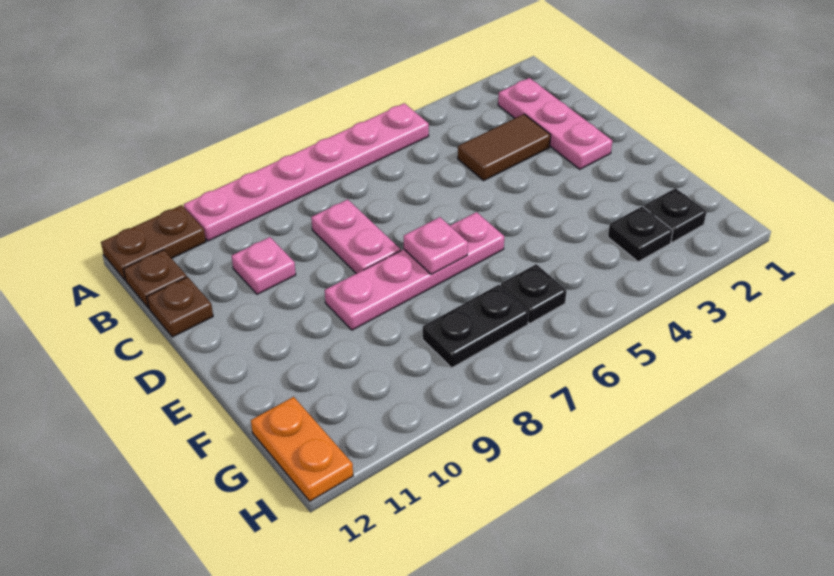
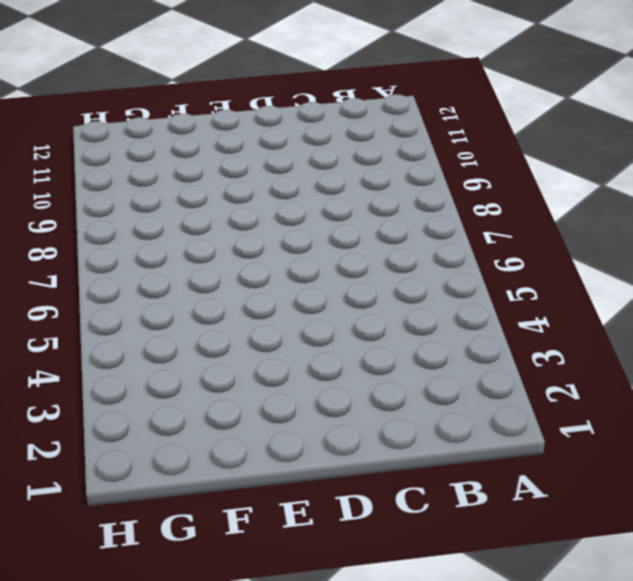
none -> pink plate A5:A10 level 1
none -> brown plate A11:A12 level 1
none -> pink plate B2:D2 level 1

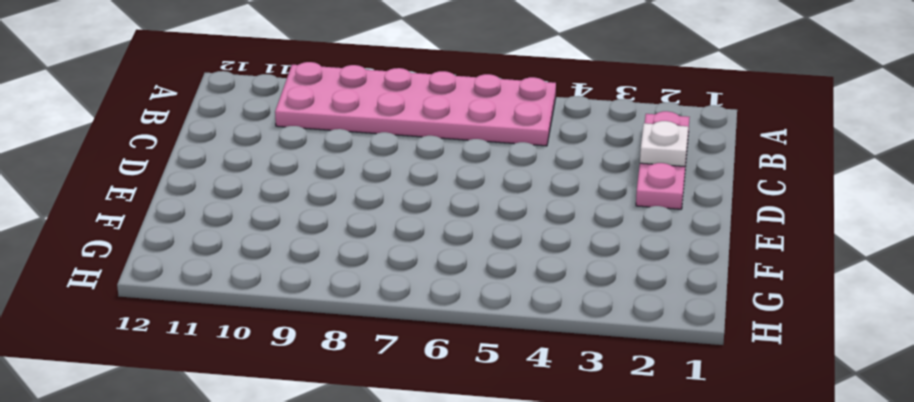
pink plate A5:B10 level 1 -> pink plate A5:A10 level 1
white plate C2 level 2 -> none
none -> brown plate A11:A12 level 1
none -> brown plate B12 level 1
none -> brown tile C3:C4 level 1

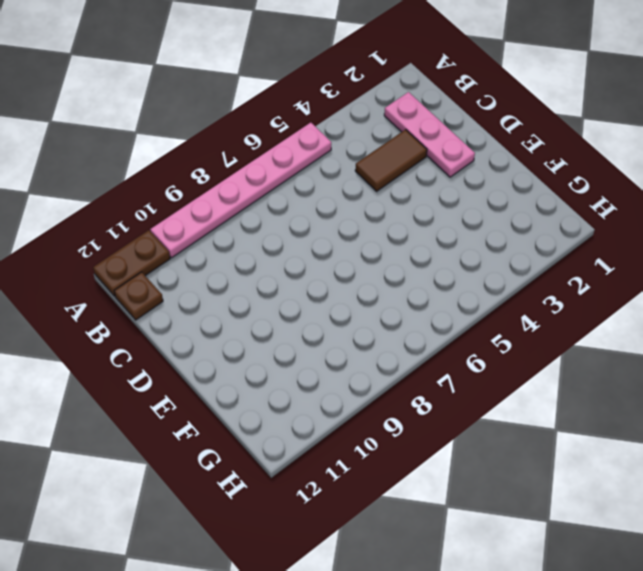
none -> pink plate C8:D8 level 1
none -> pink plate C10 level 1
none -> brown plate C12 level 1

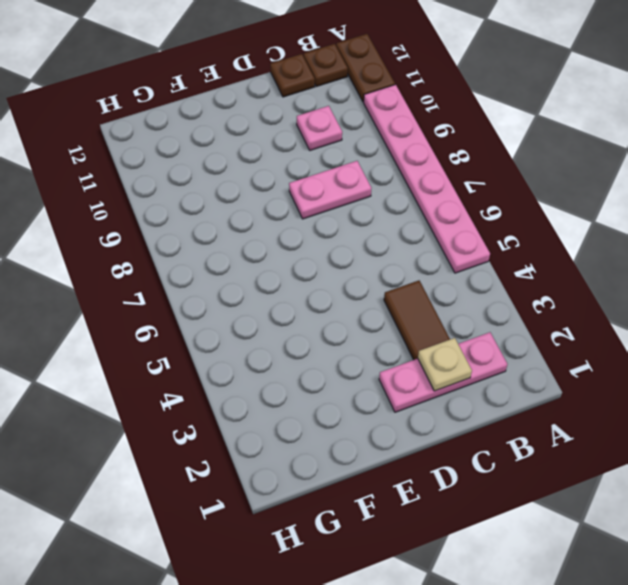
tan plate C2 level 2 -> none
none -> pink plate E6:E9 level 1
none -> black plate G2 level 1
none -> black plate G3 level 1

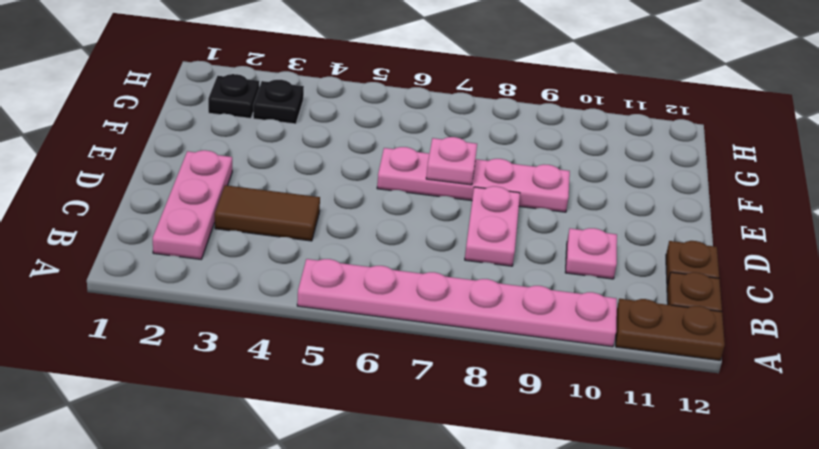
none -> black plate G6 level 1
none -> black plate G7:G8 level 1
none -> orange plate G12:H12 level 1

